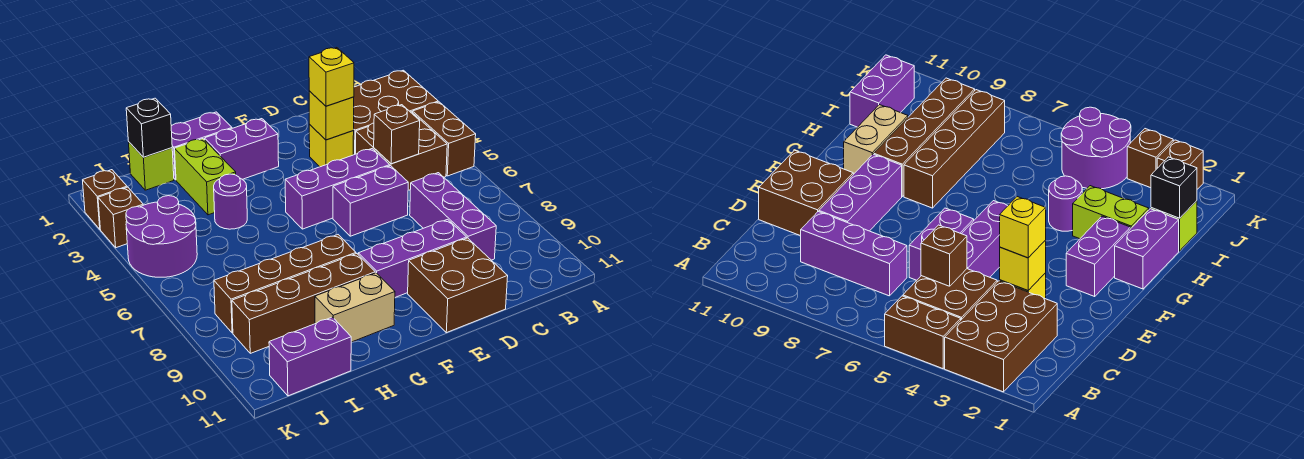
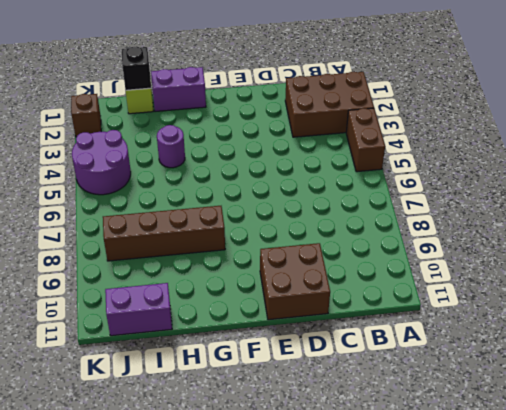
none -> brown brick B4:C5 level 1
none -> purple brick C7:C9 level 1
none -> yellow brick D3 level 1

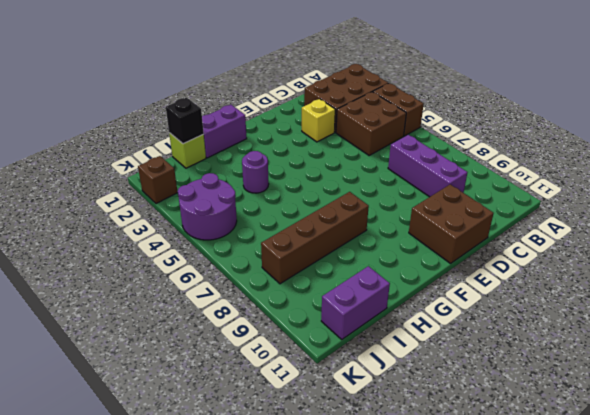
none -> purple brick D5:F5 level 1
none -> purple brick D6:E6 level 1
none -> purple brick D9:F9 level 1

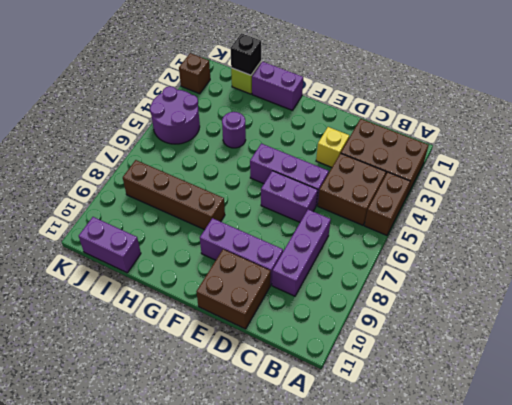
none -> purple brick F2:G2 level 1
none -> brown brick G9:J9 level 1
none -> tan brick G10:H10 level 1

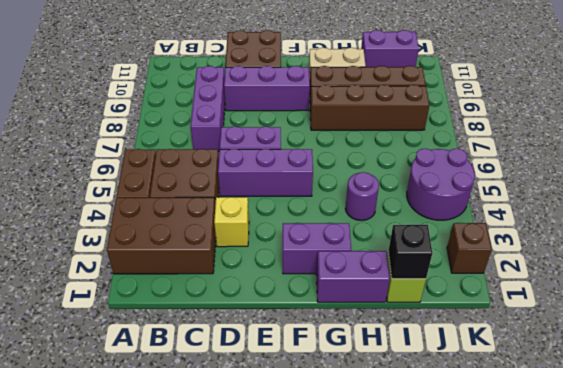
none -> lime brick H2:H3 level 1
none -> brown brick K3 level 1
none -> brown brick C5 level 2

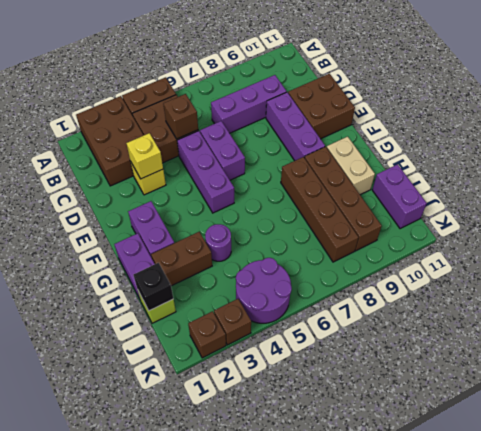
brown brick H2:H3 level 1 -> lime brick H2:H3 level 1
none -> yellow brick D3 level 3

